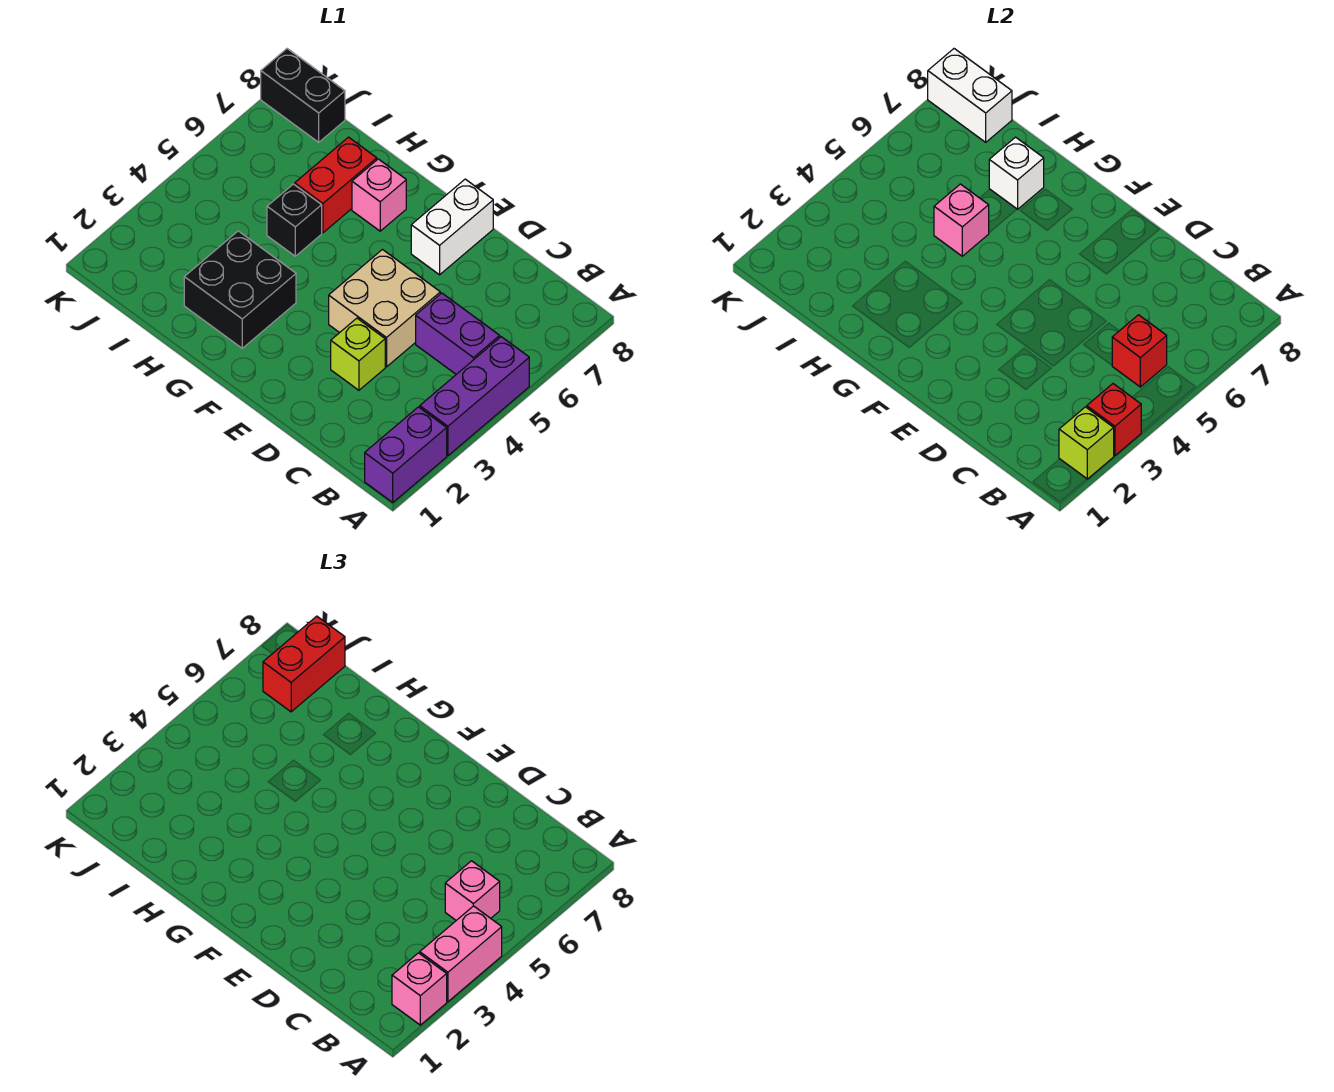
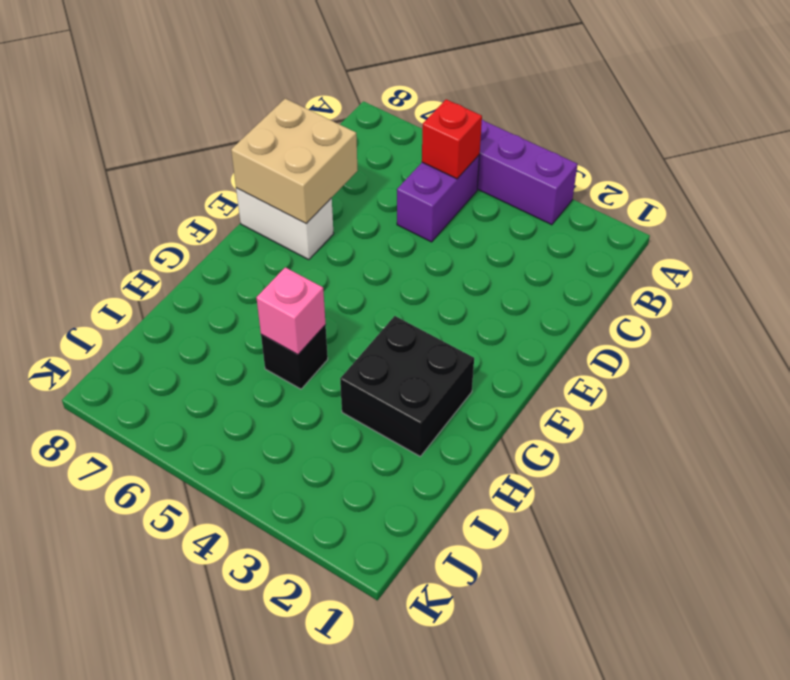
tan brick D7:E8 level 2 -> tan brick D4:E5 level 1
none -> purple brick A1:A2 level 1
none -> lime brick D3 level 1
none -> pink brick G7 level 1

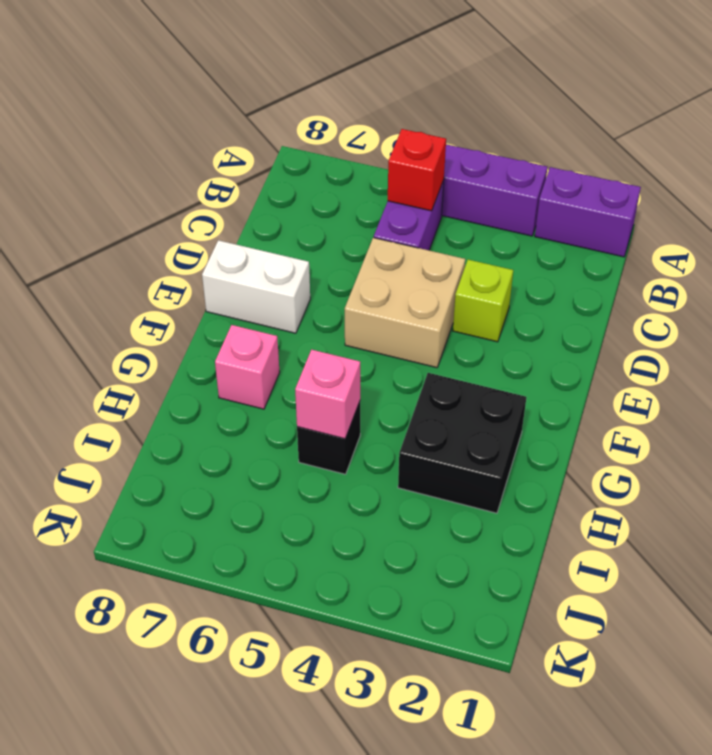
none -> red brick H6:H7 level 1
none -> black brick J8:K8 level 1
none -> lime brick A2 level 2

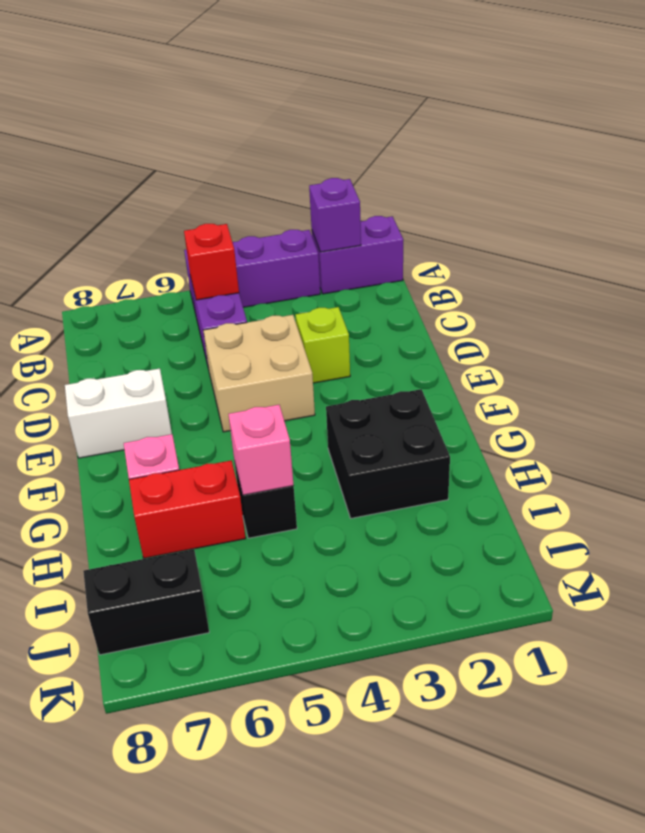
purple brick A2 level 2 -> lime brick A2 level 2
black brick J7:J8 level 1 -> black brick J8:K8 level 1
none -> red brick A3 level 2
none -> white brick H7 level 2
none -> white brick J8:K8 level 2

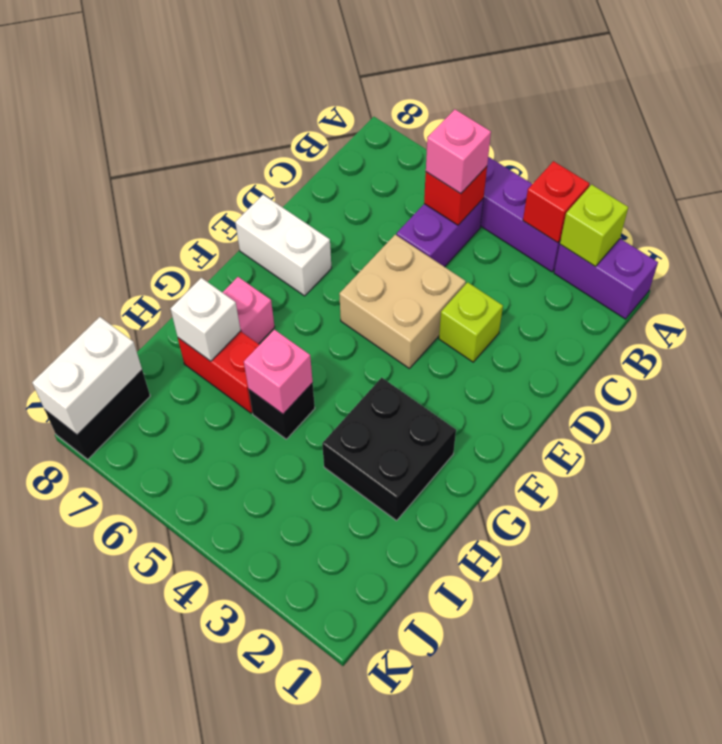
none -> pink brick A2 level 3
none -> pink brick A3:A4 level 3
none -> red brick J7:J8 level 3

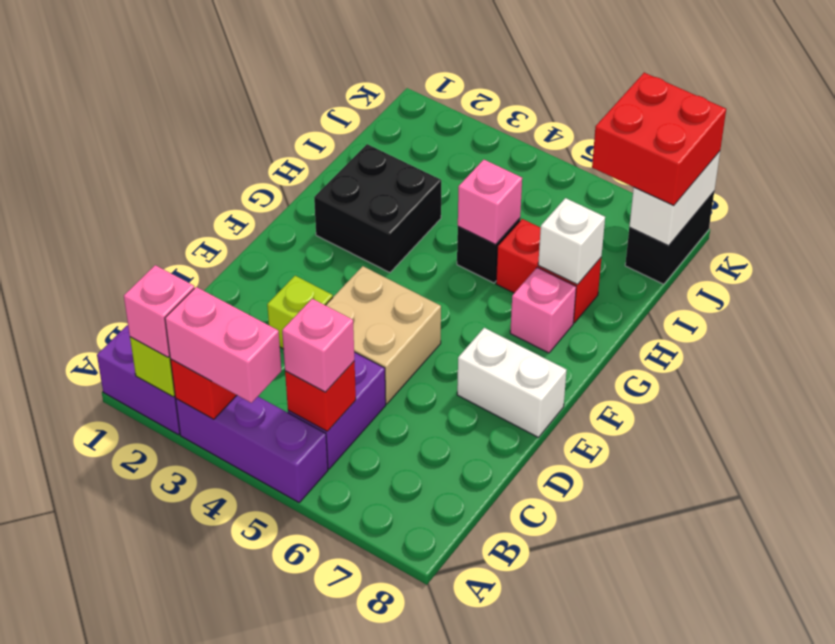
red brick J7:K8 level 3 -> red brick J7:J8 level 3

